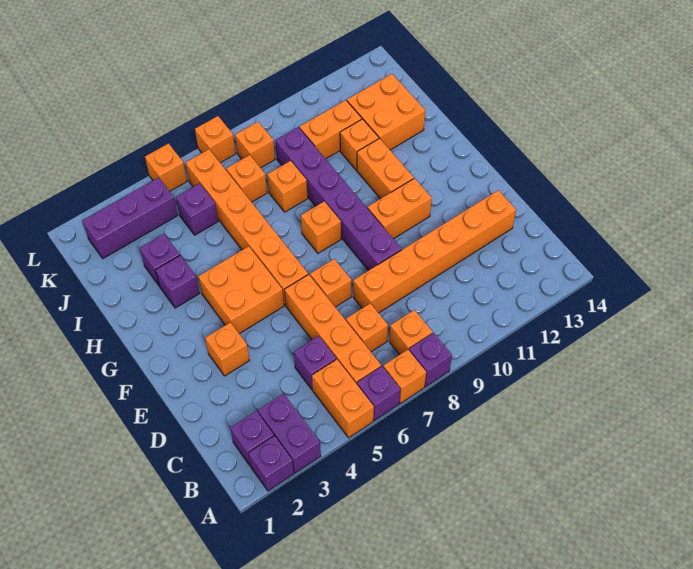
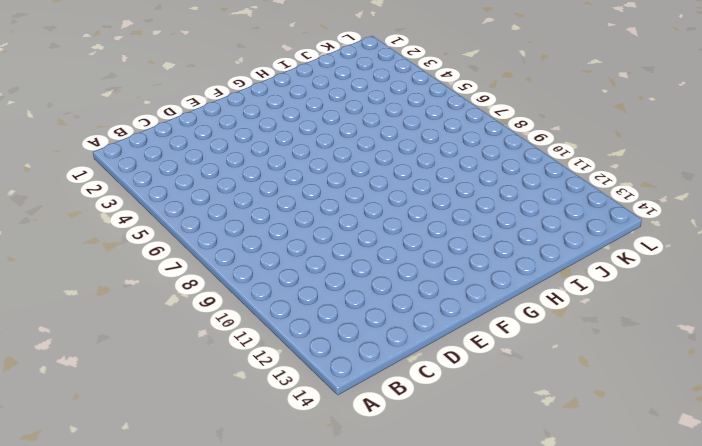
none -> purple brick A2 level 1
none -> purple brick A3:B3 level 1
none -> orange brick A5:B5 level 1
none -> purple brick A6 level 1

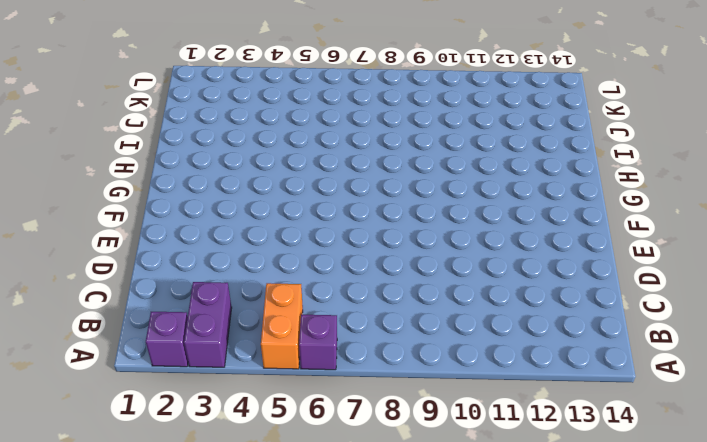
none -> orange brick A7 level 1
none -> purple brick A8 level 1
none -> purple brick B2 level 1
none -> orange brick B6:E6 level 1

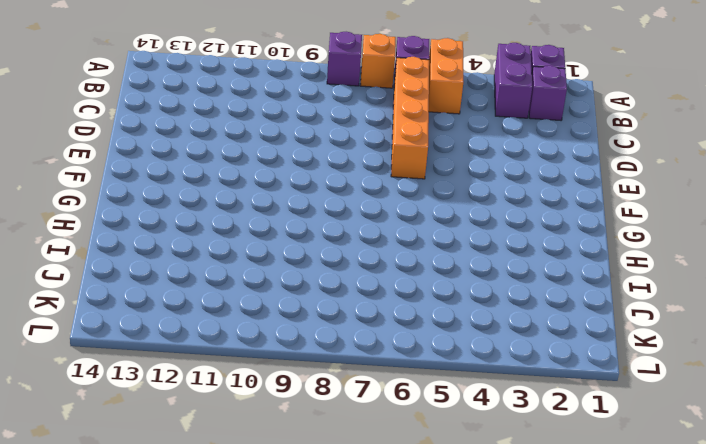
none -> orange brick B8 level 1
none -> purple brick C5 level 1
none -> orange brick C7 level 1
none -> orange brick D8:D13 level 1

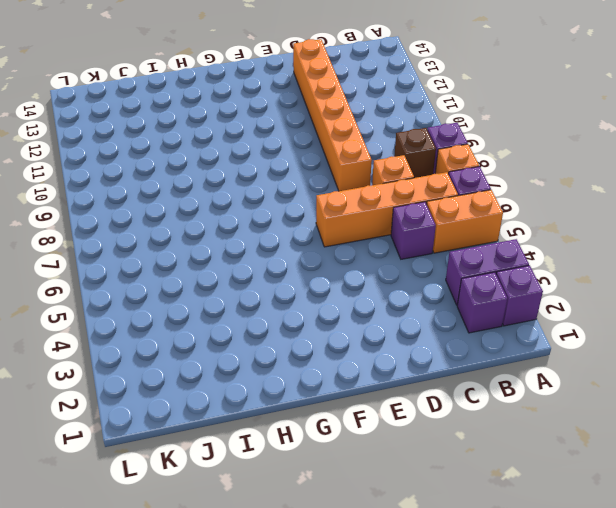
brown brick B8 level 1 -> orange brick B8 level 1
none -> orange brick E3 level 1
none -> orange brick E7 level 1
none -> purple brick E9:J9 level 1
none -> orange brick F4:G5 level 1

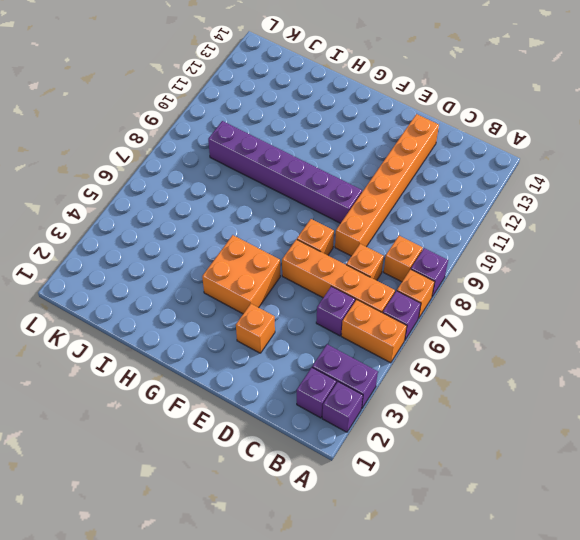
none -> orange brick F6:K6 level 1
none -> orange brick F10:F11 level 1
none -> orange brick G8 level 1
none -> orange brick G11:H11 level 1

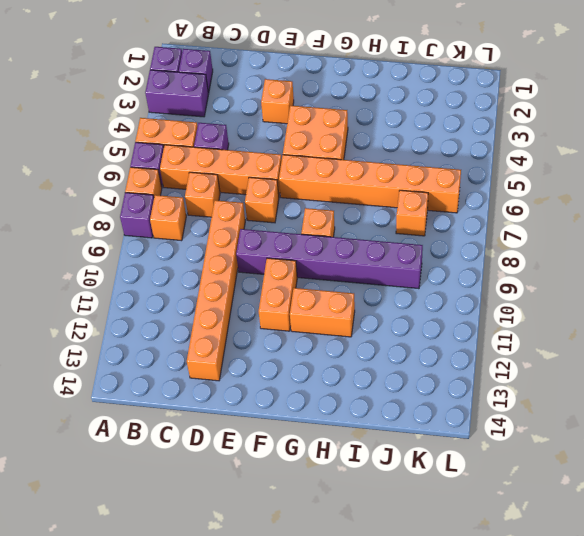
none -> purple brick H3 level 1
none -> purple brick I3 level 1
none -> orange brick I8 level 1
none -> orange brick I11 level 1

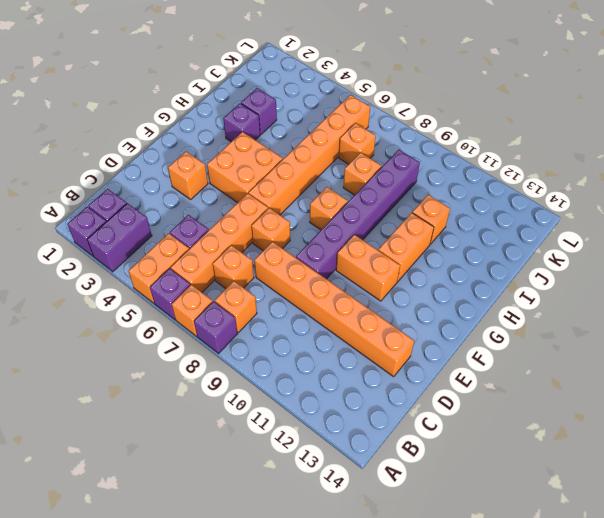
none -> orange brick I12:J13 level 1
none -> purple brick J5 level 1
none -> orange brick J10:J11 level 1
none -> purple brick K2:K4 level 1

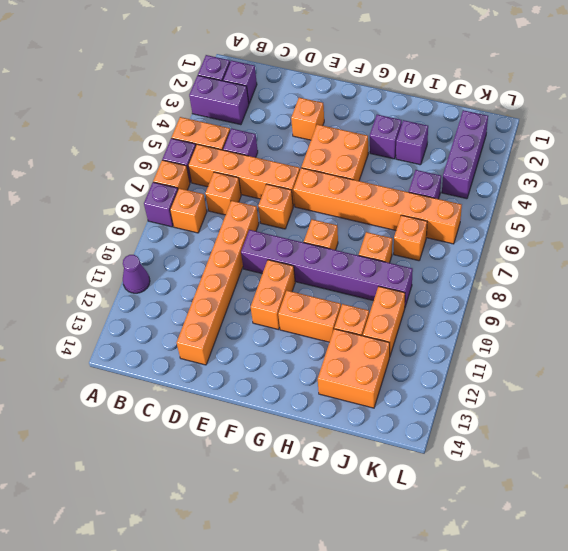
purple cone A11 level 1 -> none
none -> orange brick K8 level 1
none -> orange brick L5 level 1
none -> orange brick L7 level 1

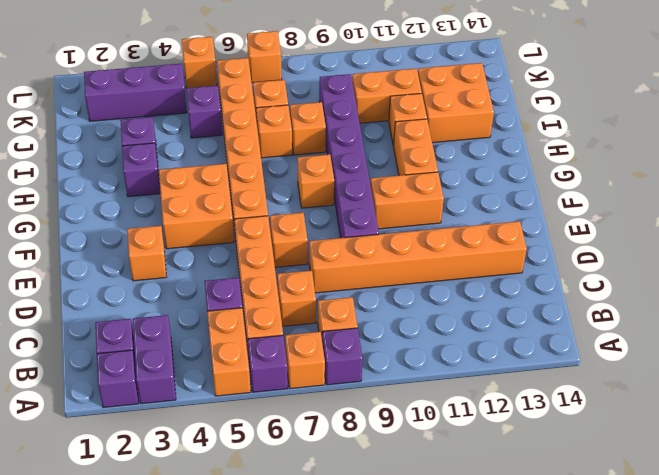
orange brick I7 level 1 -> orange brick K8 level 1

